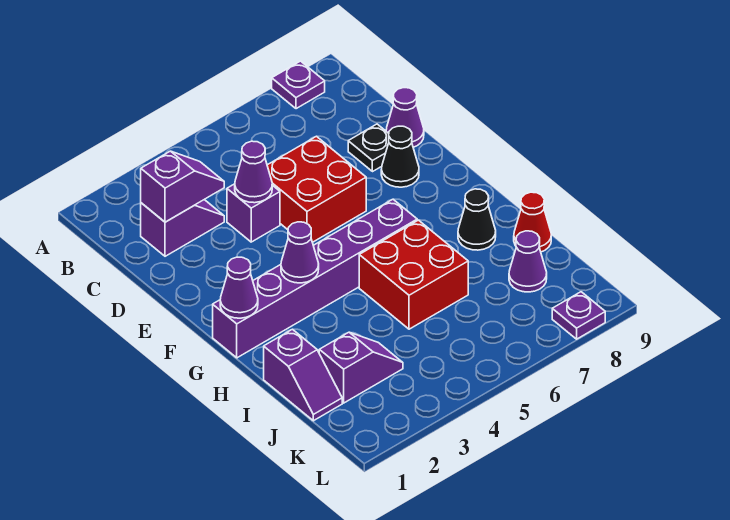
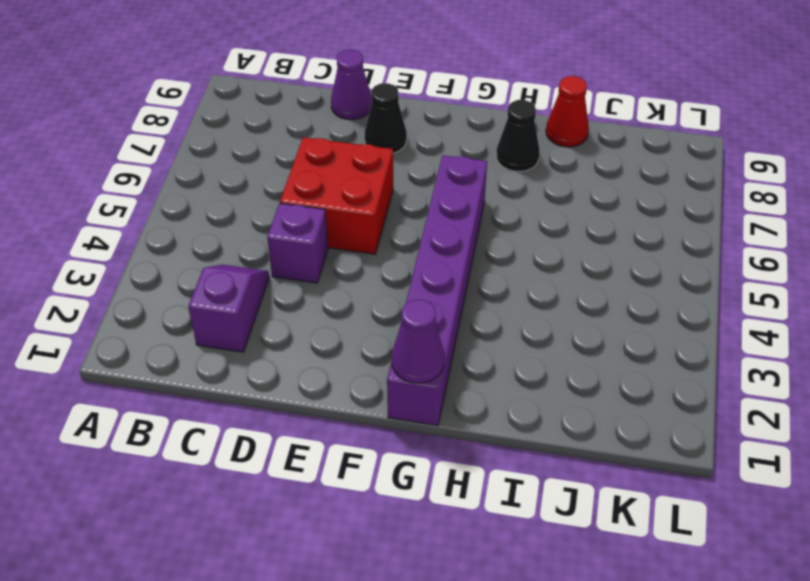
none -> purple plate A8 level 1
none -> black plate D8 level 1
none -> red brick H5:I6 level 1

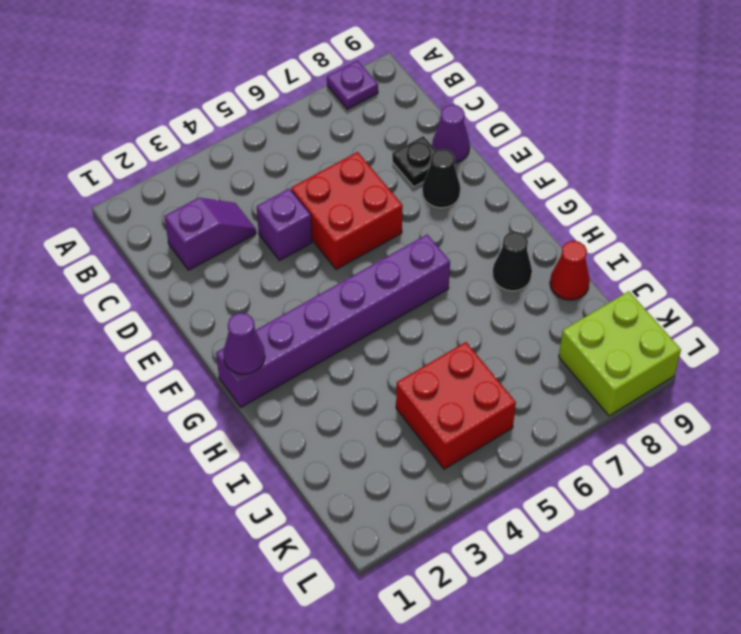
red brick J4:K5 level 1 -> red brick H5:I6 level 1
lime brick K8:L9 level 1 -> purple plate L8 level 1
none -> purple slope I1:J1 level 1 top I
none -> purple slope J2:J3 level 1 top 2
none -> purple cone J8 level 1

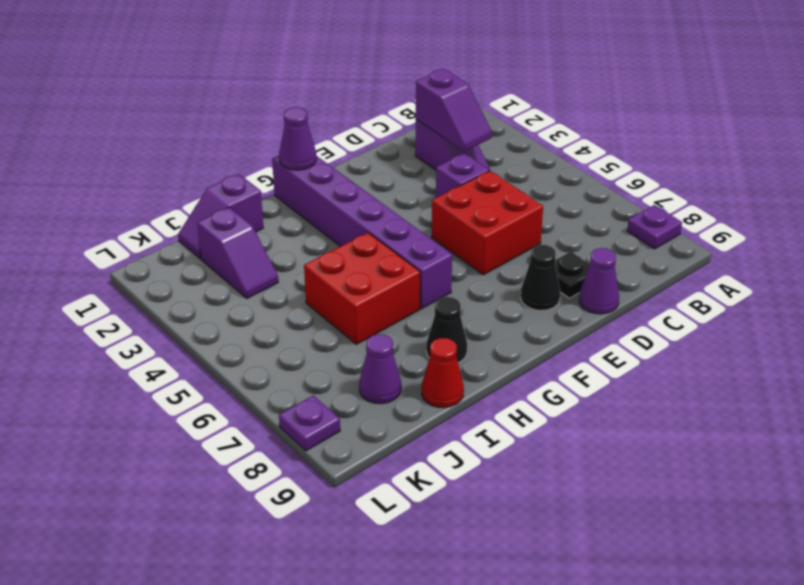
none -> purple cone D4 level 2
none -> purple cone G3 level 2

